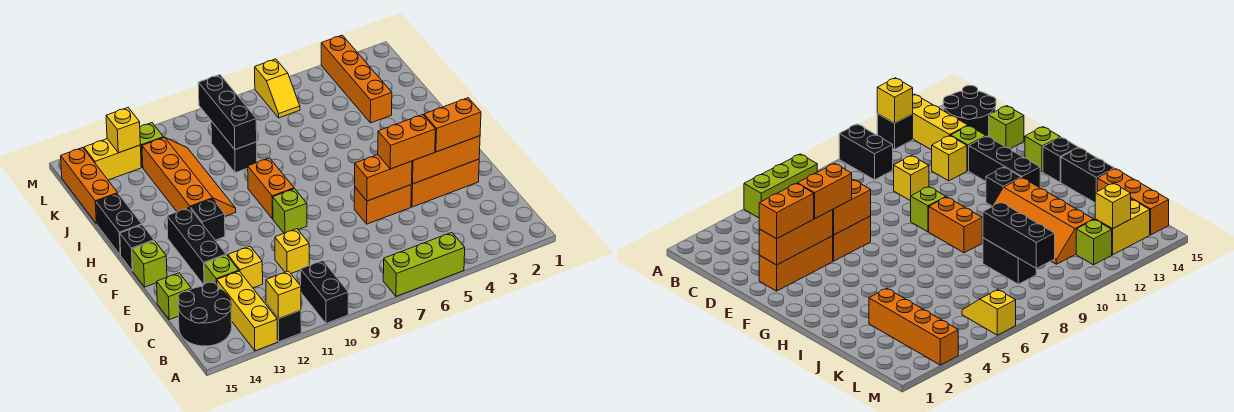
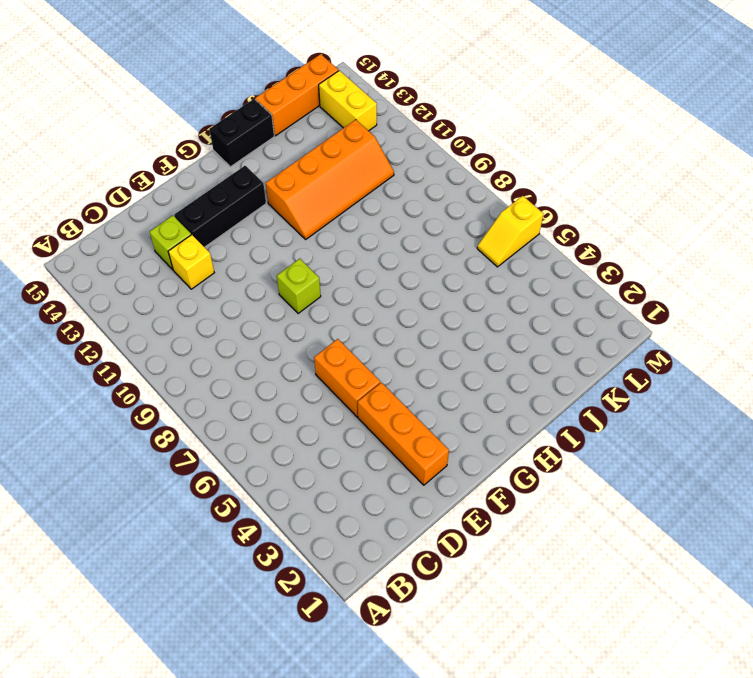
none -> lime brick A5:A7 level 1
none -> black brick A10:B10 level 1
none -> black brick A12 level 1
none -> yellow brick A13:C13 level 1

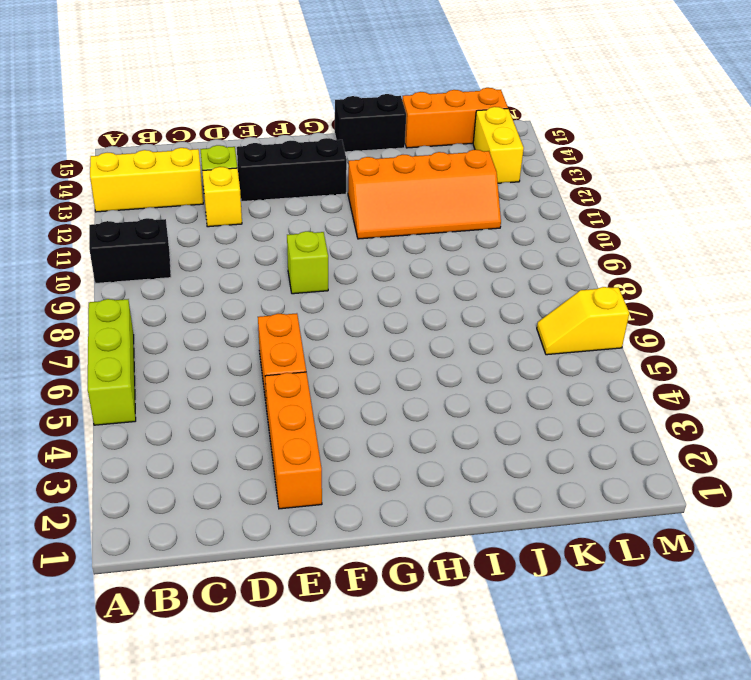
none -> black brick A12 level 1
none -> black round brick B14:C15 level 1
none -> yellow brick D10 level 1
none -> lime brick D15 level 1

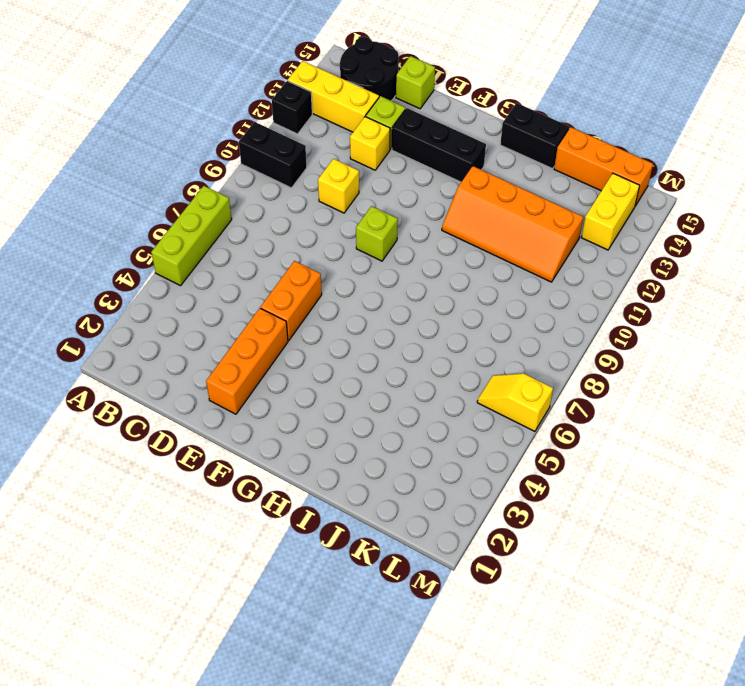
none -> lime brick F15 level 1
none -> orange brick G9:H9 level 1
none -> black brick G12 level 1
none -> black brick G15 level 1

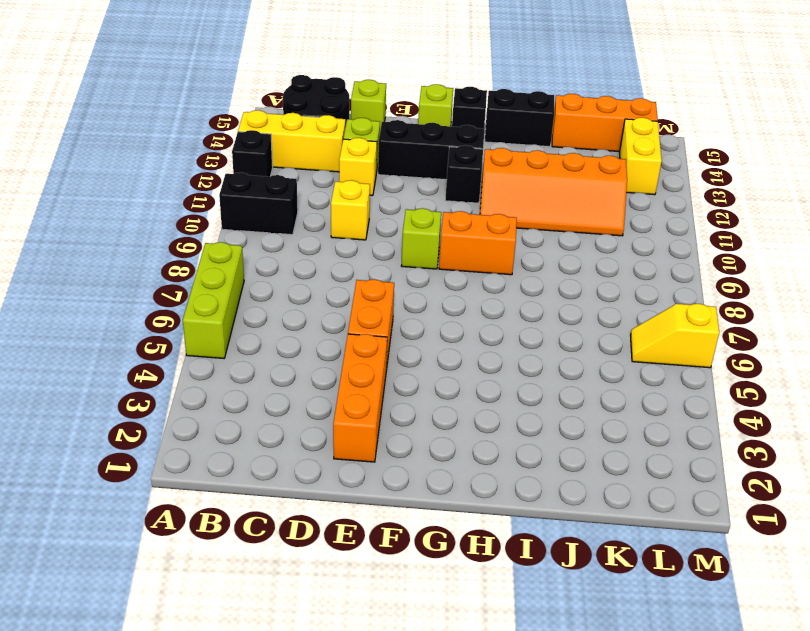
none -> orange brick J3:M3 level 1
none -> black brick J9:K9 level 1
none -> lime brick L12 level 1
none -> yellow brick A12 level 2

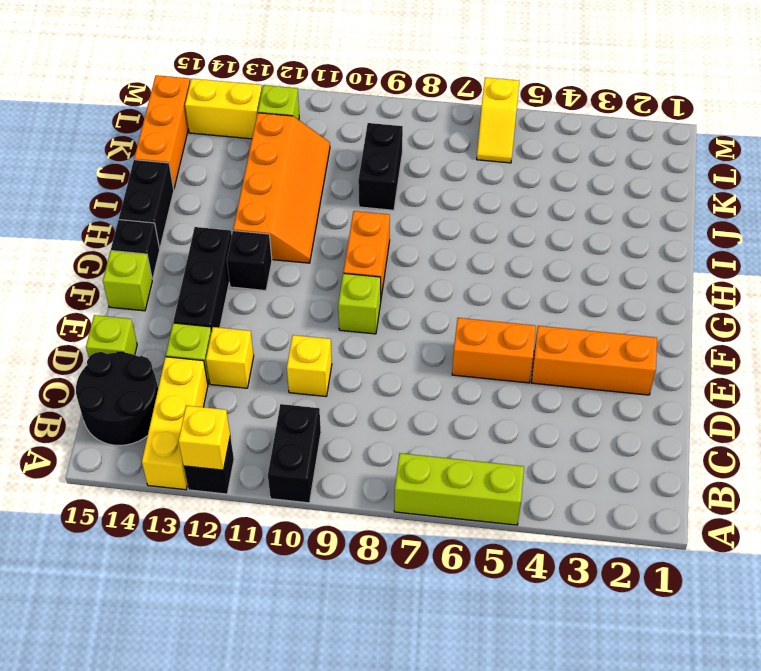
none -> orange brick J3:M3 level 1
none -> orange brick E2:E4 level 2
none -> orange brick E5:E6 level 2
none -> black brick J9:L9 level 2

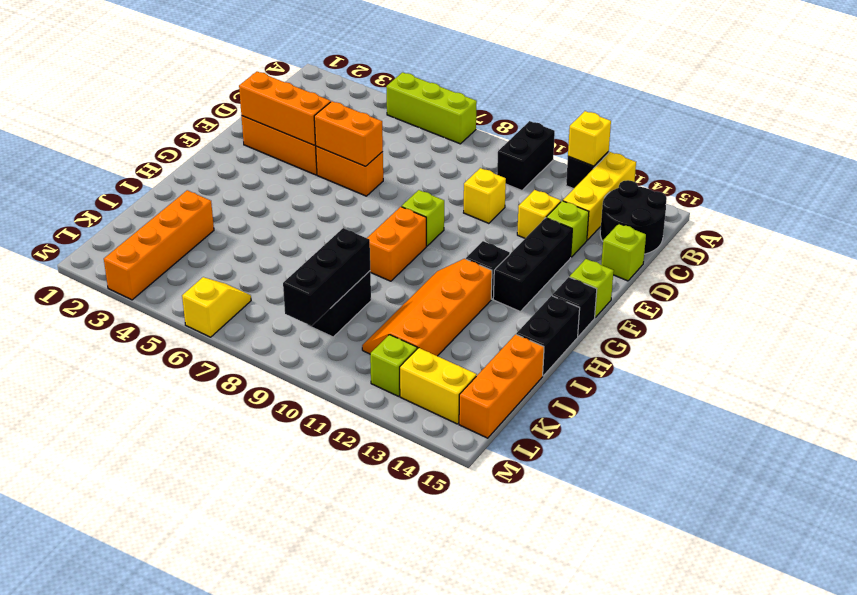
none -> yellow brick L13 level 2
none -> orange brick E2:E3 level 3
none -> orange brick E4:E5 level 3

